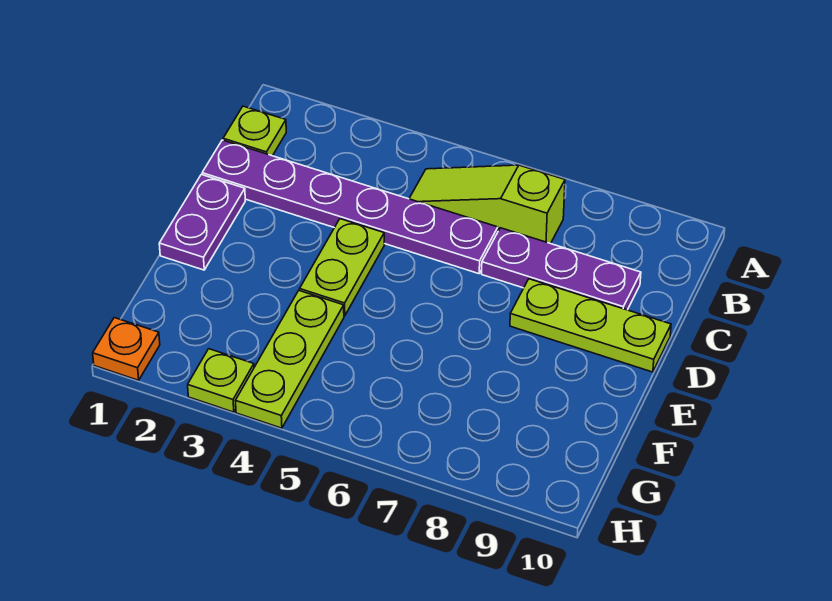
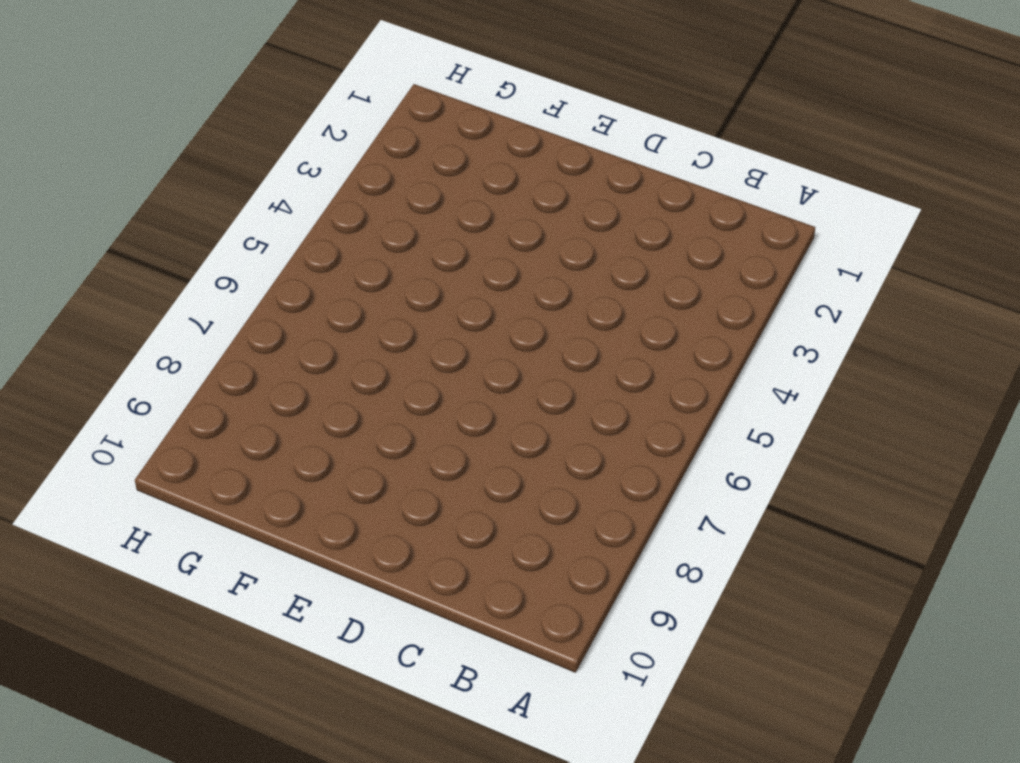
none -> lime plate B1 level 1
none -> lime slope B5:B7 level 1 top 7

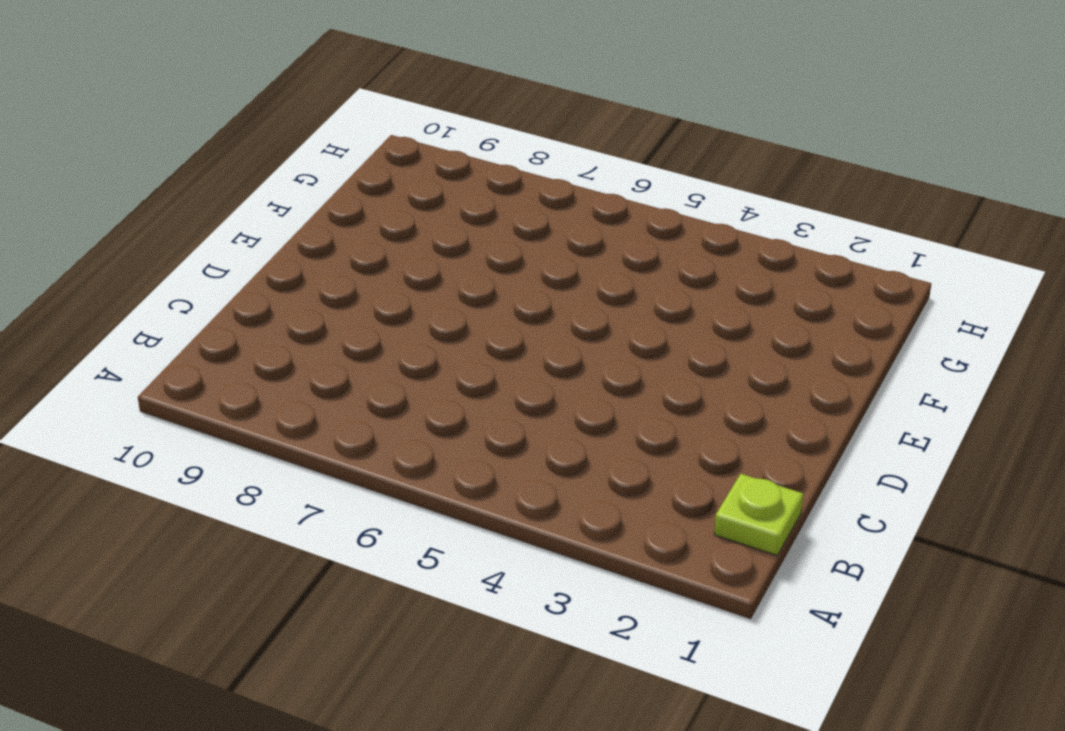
none -> lime slope B5:B7 level 1 top 7
none -> purple plate C1:C6 level 1

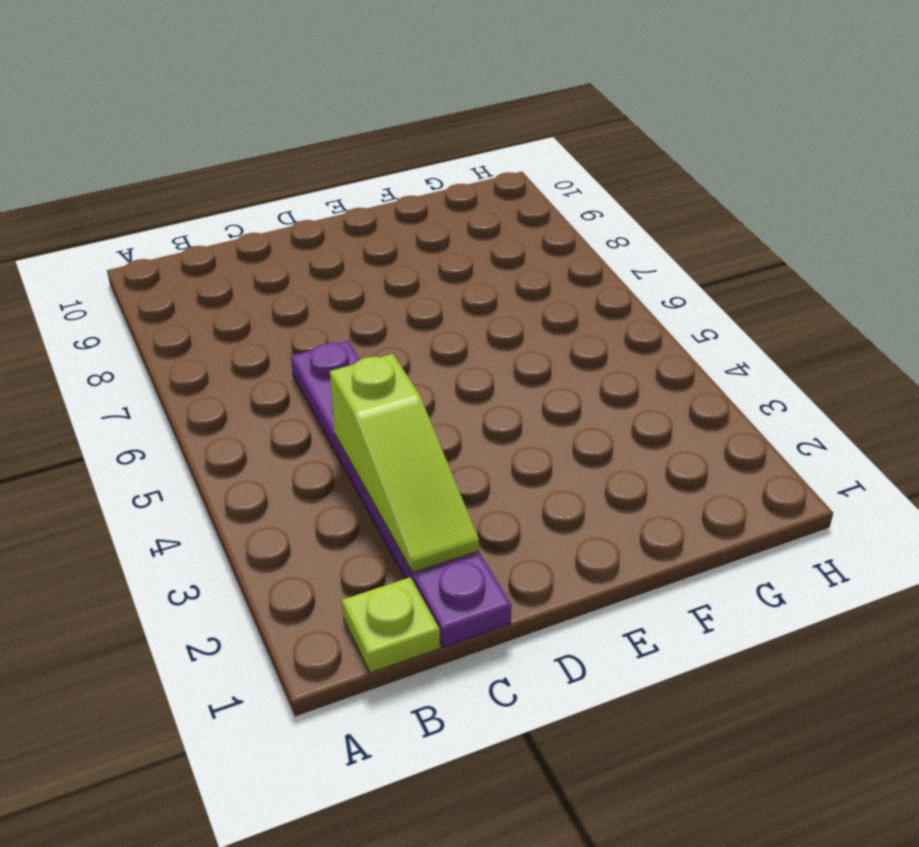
lime slope C2:C4 level 2 top 4 -> lime slope B5:B7 level 1 top 7
none -> purple plate C7:C9 level 1
none -> purple plate D1:E1 level 1

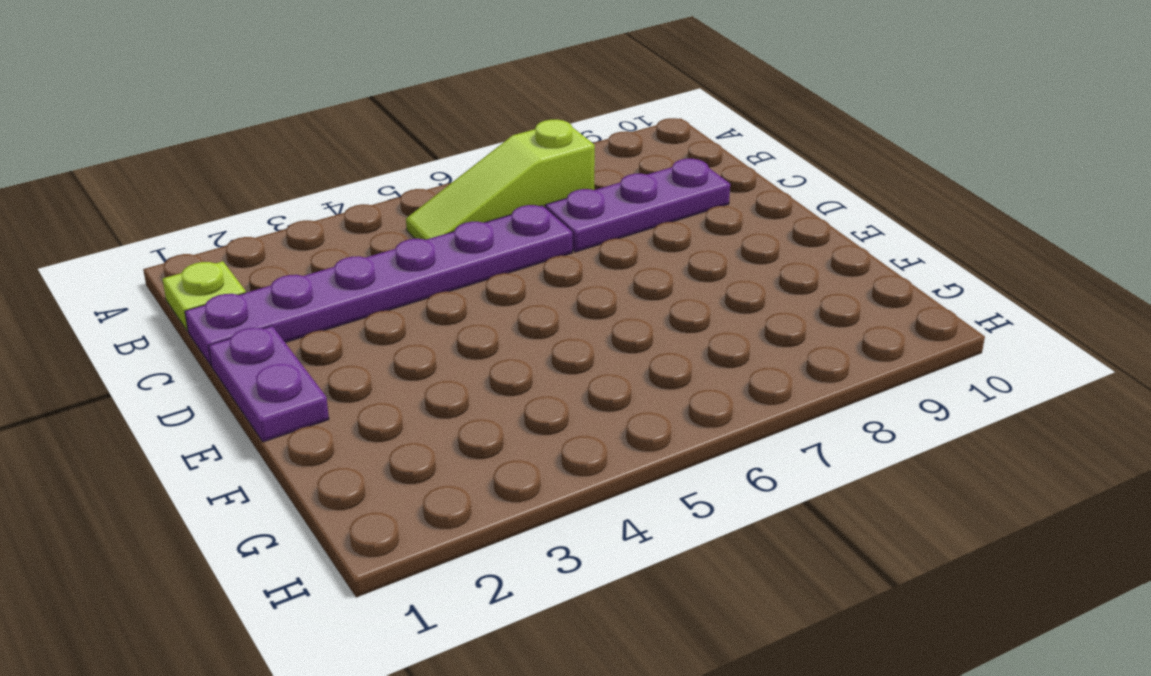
none -> lime plate D4:E4 level 1
none -> lime plate D8:D10 level 1

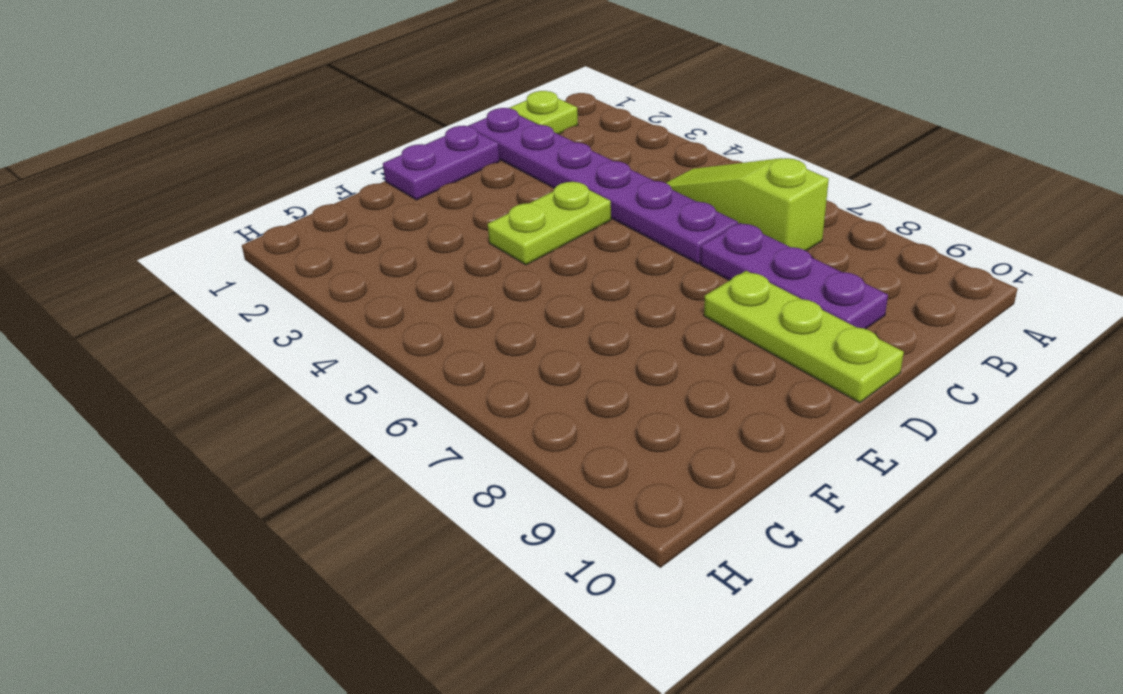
none -> lime plate F4:H4 level 1
none -> orange plate H1 level 1

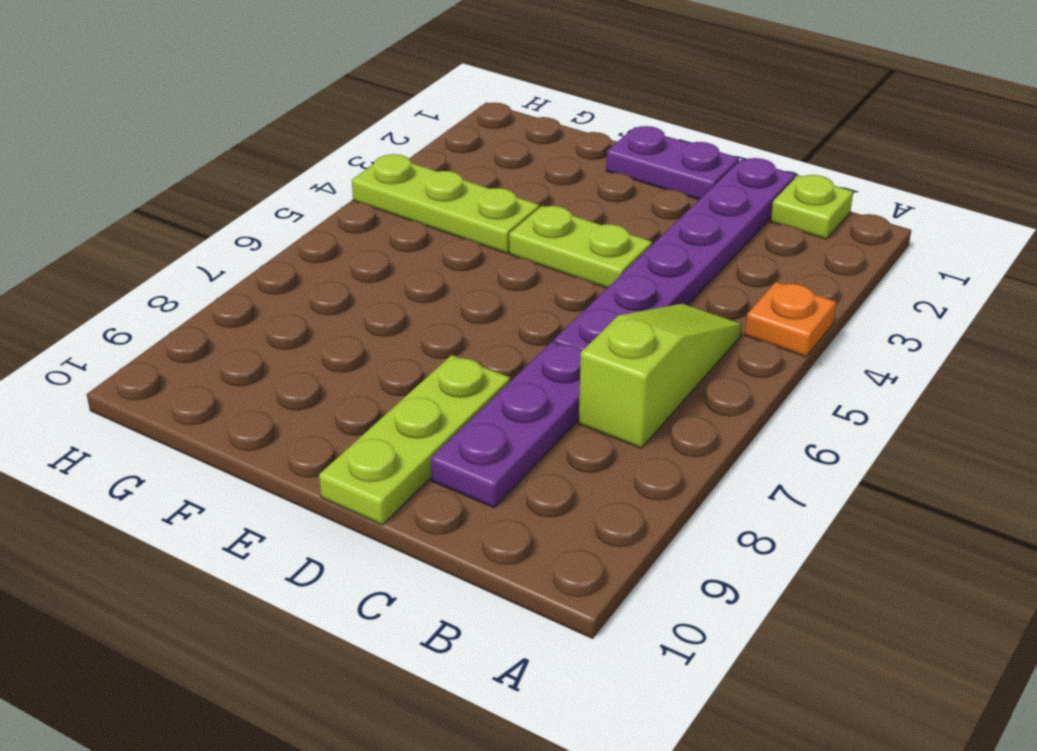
orange plate A4 level 1 -> orange plate H1 level 1
none -> lime plate H3 level 1

